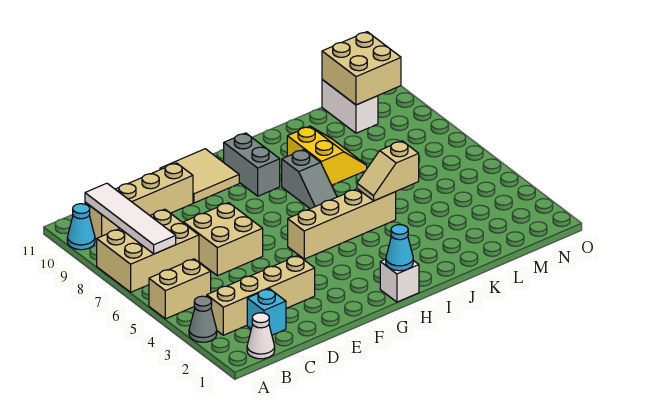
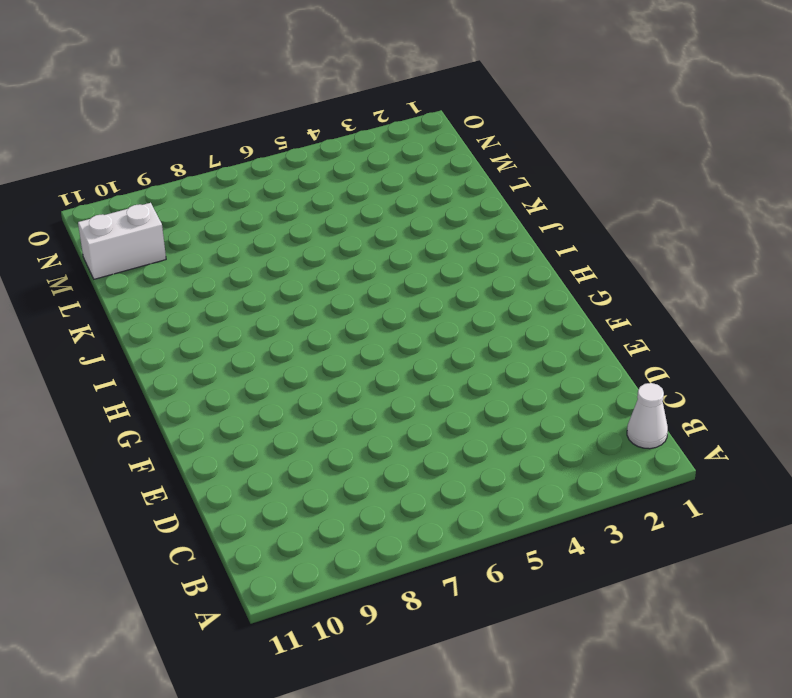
none -> grey cone A3 level 1
none -> tan brick A5:B5 level 1
none -> tan brick A7:C8 level 1

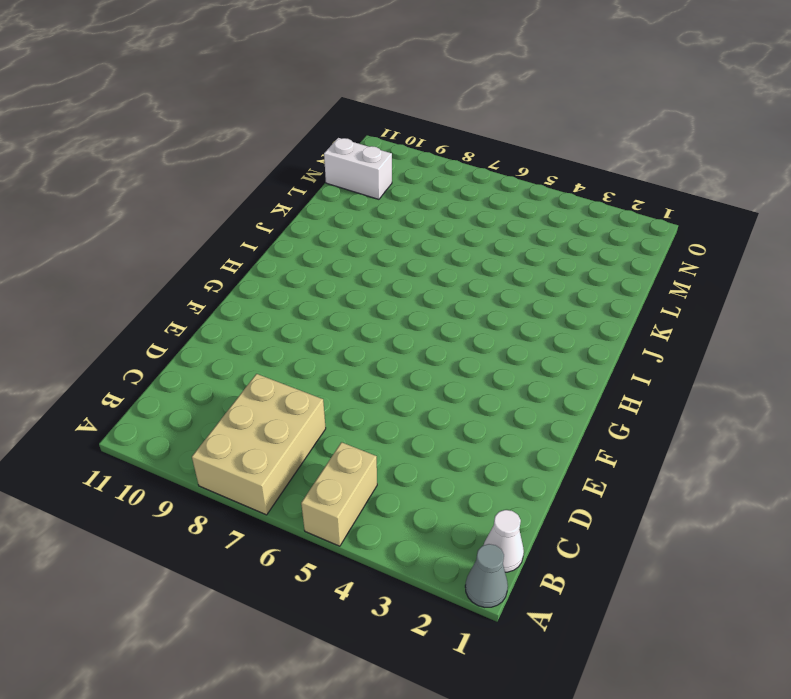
grey cone A1 level 1 -> grey cone A3 level 1
none -> cyan cone A10 level 1
none -> tan brick B3:E3 level 1
none -> tan brick B10:E10 level 1

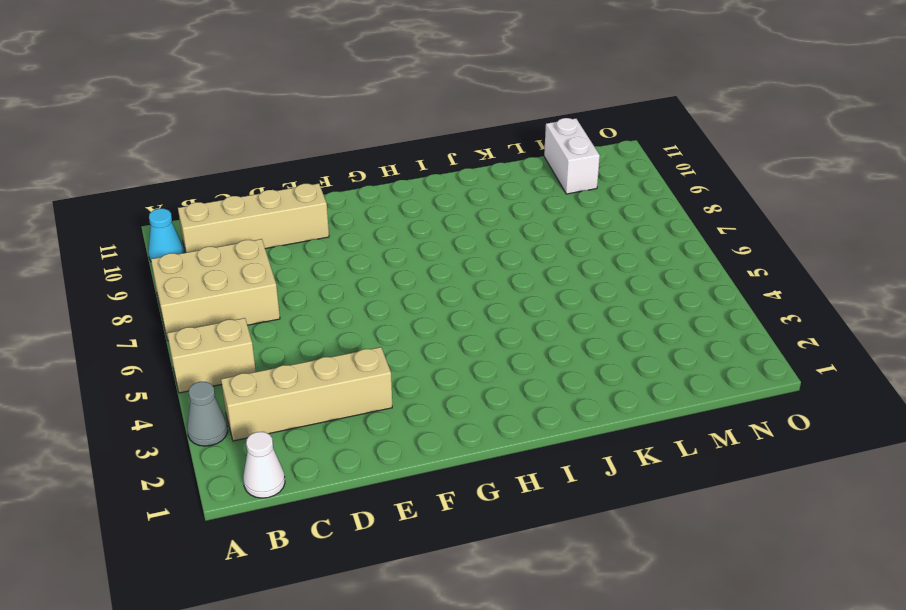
none -> cyan brick C2 level 1
none -> tan brick D6:E7 level 1
none -> tan tile F10:G11 level 1

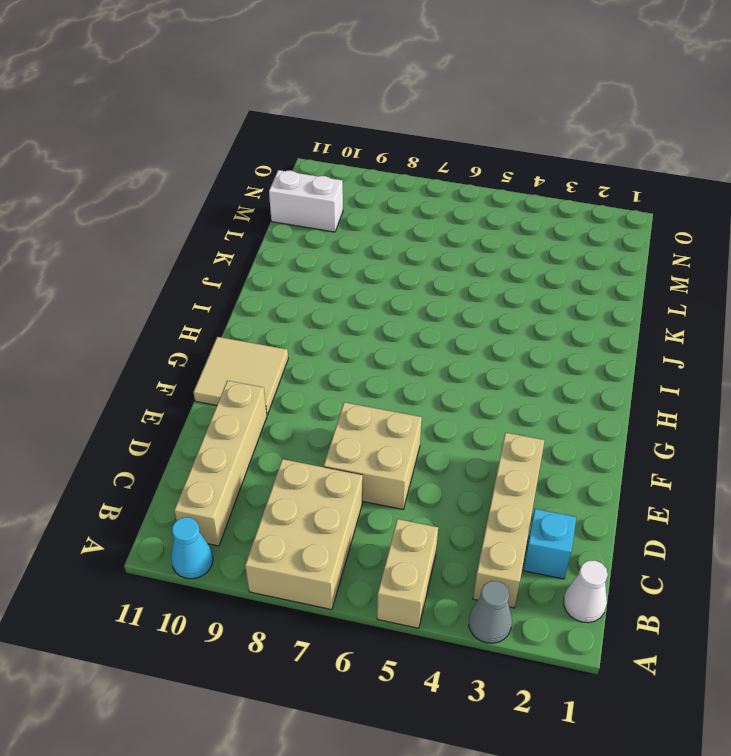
none -> tan brick G5:J5 level 1
none -> white brick H1 level 1
none -> grey brick H9:H10 level 1

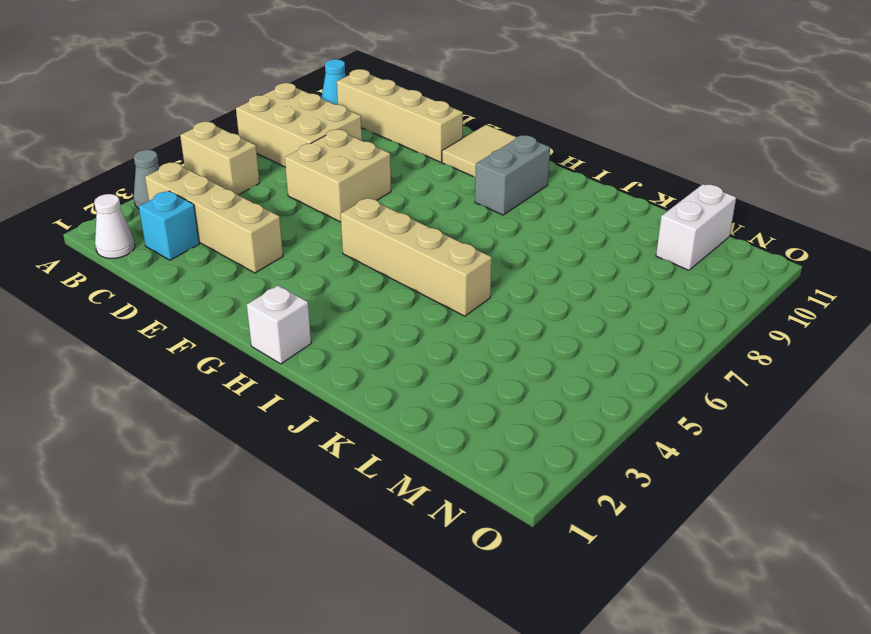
none -> grey slope I7:I8 level 1 top 8
none -> yellow slope J8:K9 level 1 top J
none -> white tile B7:B10 level 2

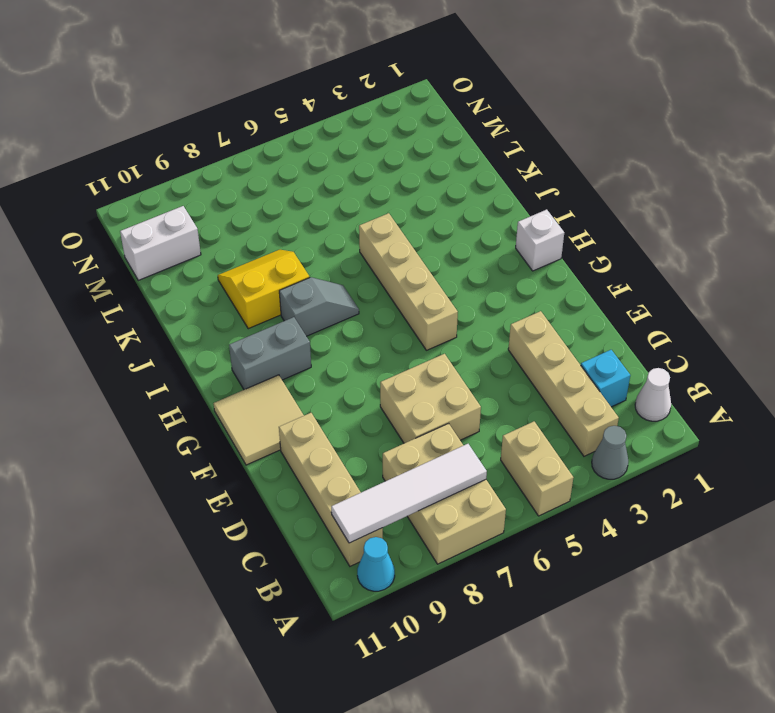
none -> cyan cone H1 level 2
none -> tan slope J5:K5 level 2 top K
none -> tan brick M10:N11 level 2

